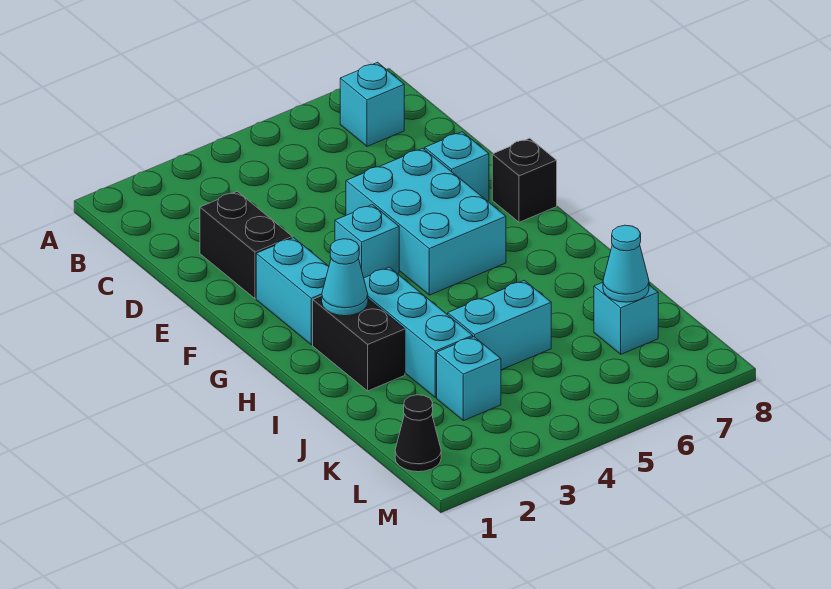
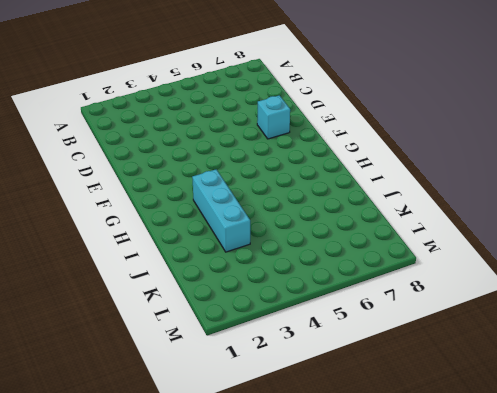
none -> cyan brick B7 level 1
none -> black brick D2:E2 level 1
none -> cyan brick E5:G6 level 1

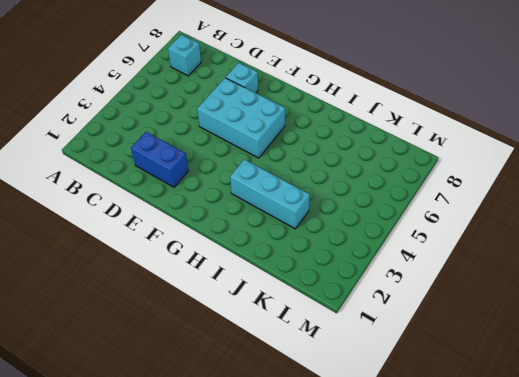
blue brick D2:E2 level 1 -> black brick D2:E2 level 1
none -> cyan brick F2:G2 level 1
none -> cyan brick F4 level 1
none -> black brick F8 level 1

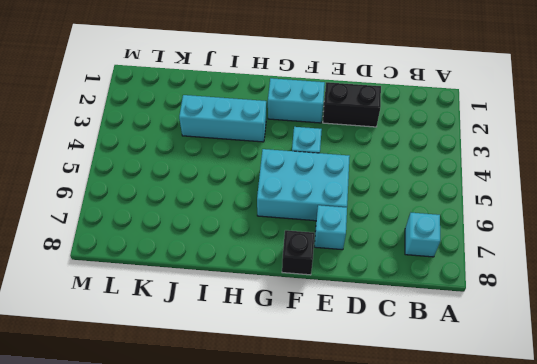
none -> black brick H2:I2 level 1
none -> cyan brick J4:J5 level 1
none -> cyan brick K3 level 1

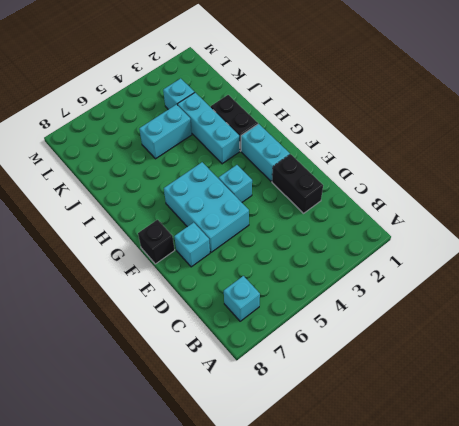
none -> cyan brick K7 level 1
none -> black cone L1 level 1
none -> cyan cone H2 level 2

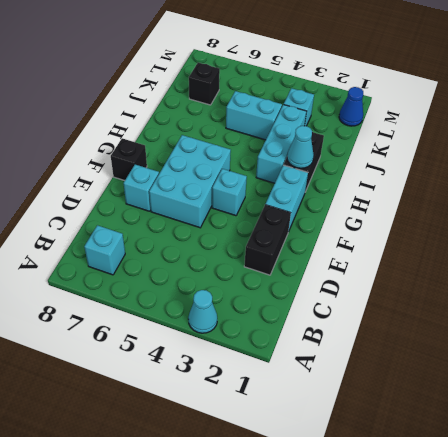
cyan cone A3 level 1 -> cyan cone K7 level 2
black brick K7 level 1 -> cyan brick K7 level 1
blue cone L1 level 1 -> black cone L1 level 1

